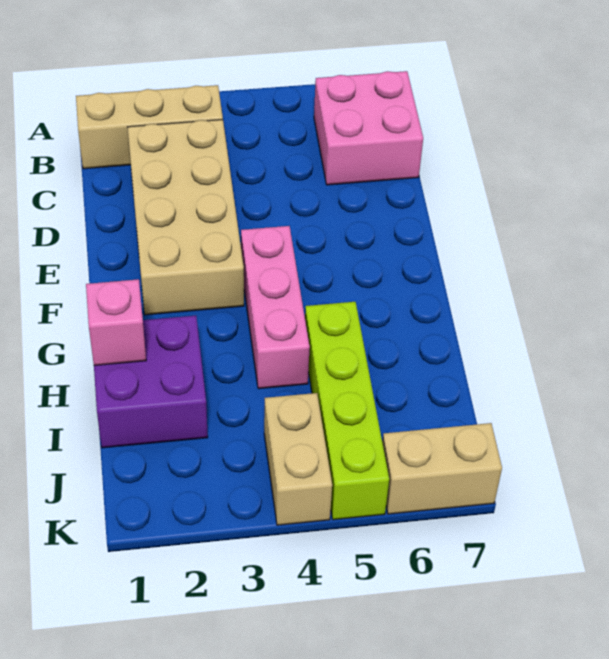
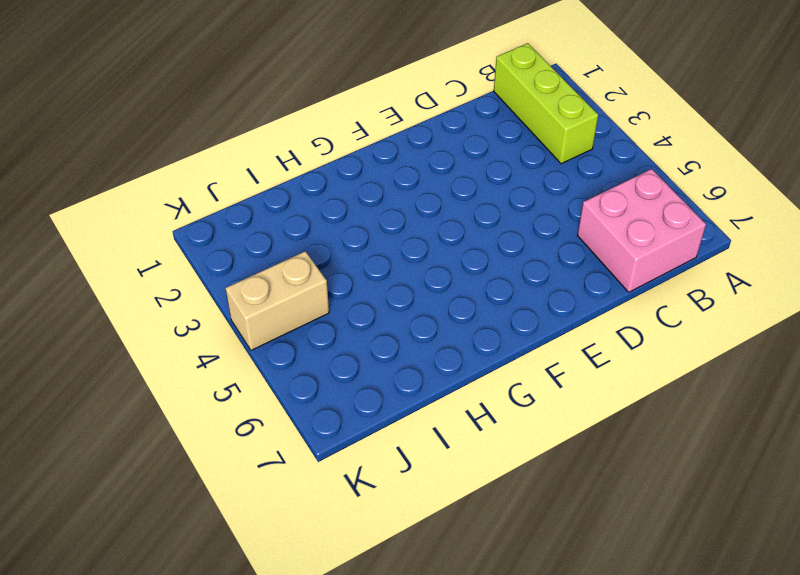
lime brick B1:B3 level 1 -> tan brick B1:B3 level 1
none -> tan brick C2:F3 level 1
none -> pink brick F4:H4 level 1

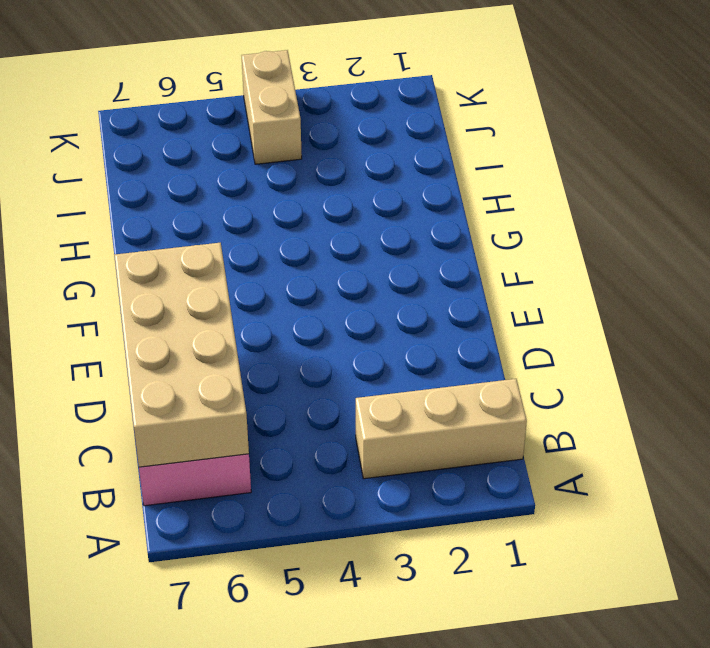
tan brick B6:E7 level 2 -> tan brick C2:F3 level 1
none -> pink brick F4:H4 level 1
none -> purple brick H1:I2 level 1

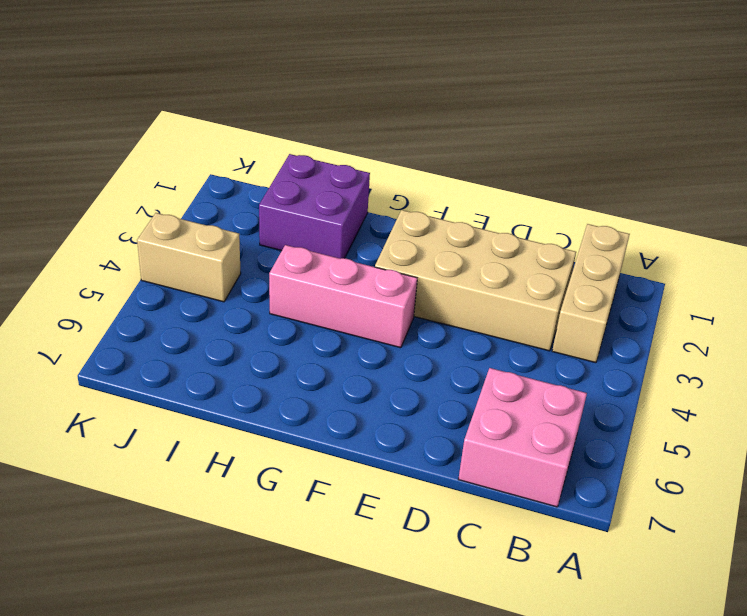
none -> lime brick H5:K5 level 1
none -> tan brick K6:K7 level 1

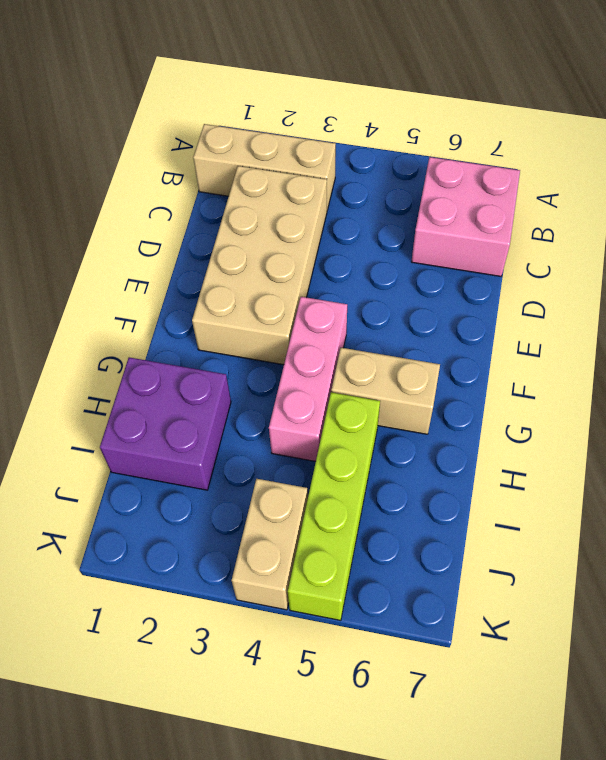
tan brick G5:G6 level 1 -> tan brick K6:K7 level 1
none -> pink brick H1 level 2

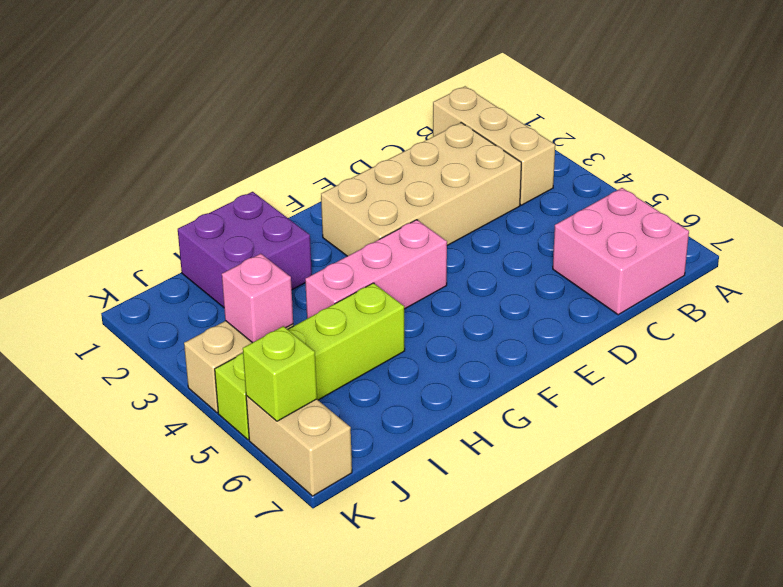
pink brick J4 level 2 -> pink brick H1 level 2
lime brick K6 level 2 -> none

